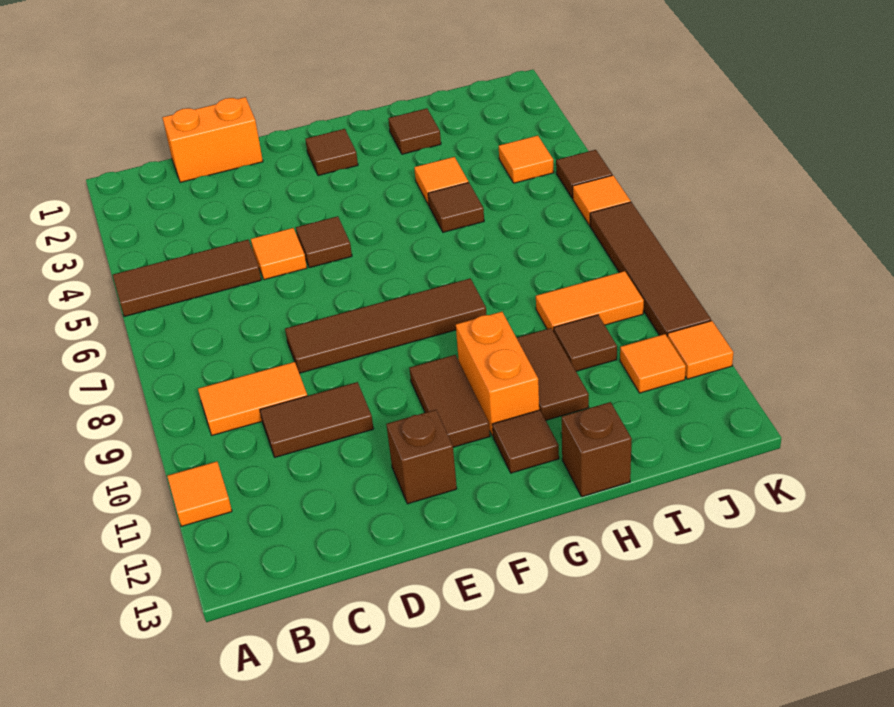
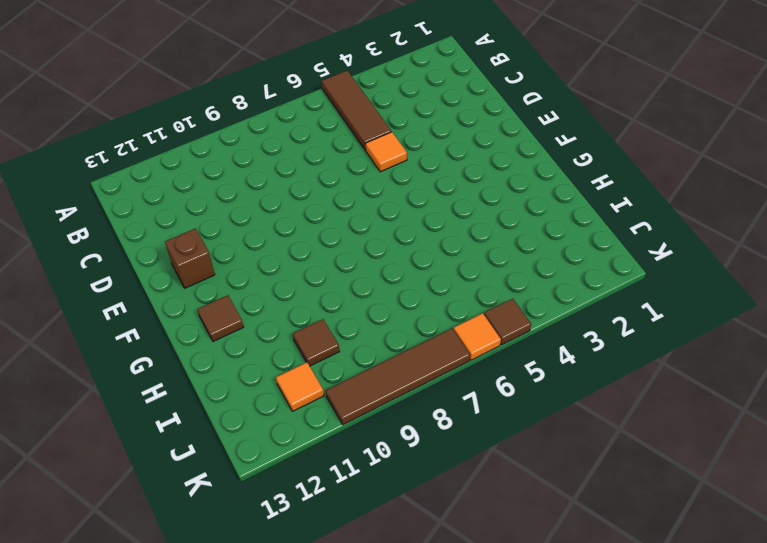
none -> orange tile A11 level 1
none -> orange tile B9:C9 level 1
none -> orange brick C1:D1 level 1

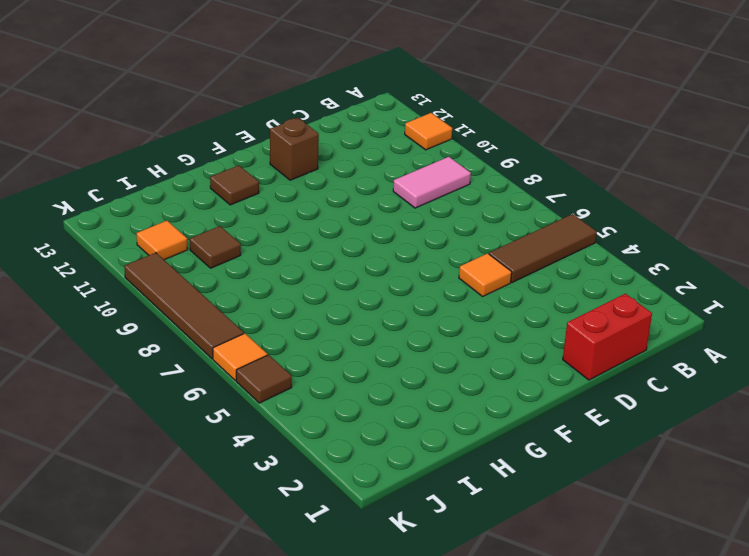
pink tile B9:C9 level 1 -> orange tile B9:C9 level 1
red brick C1:D1 level 1 -> orange brick C1:D1 level 1
none -> brown tile C10:D10 level 1
none -> brown tile D8:G8 level 1
none -> brown tile E5 level 1

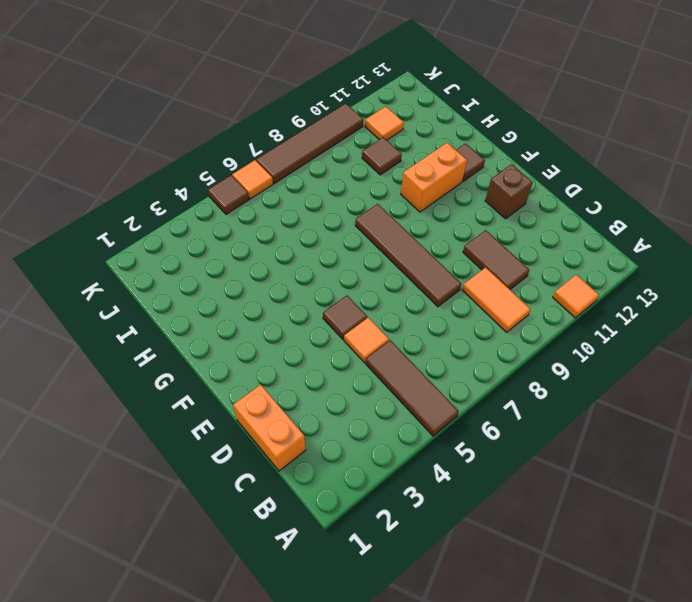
none -> brown tile F2 level 1
none -> brown tile F10:F11 level 1
none -> brown tile H2 level 1

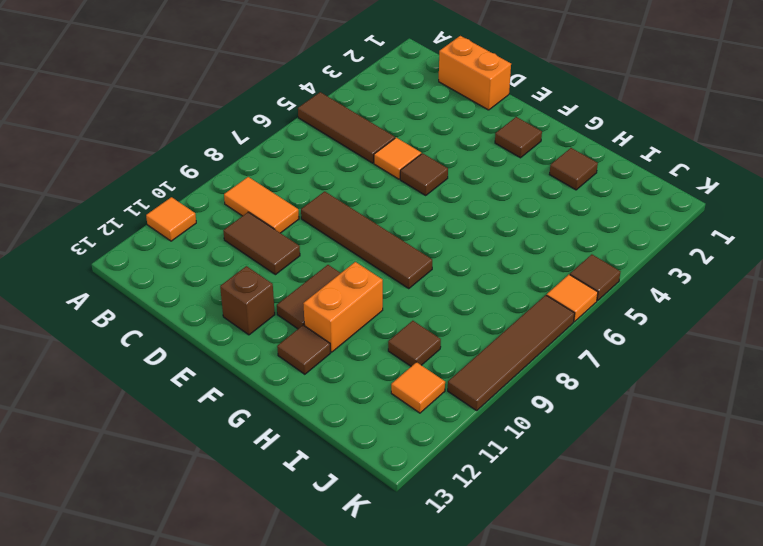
none -> orange tile H4 level 1
none -> brown tile H5 level 1
none -> brown tile H10:H11 level 1

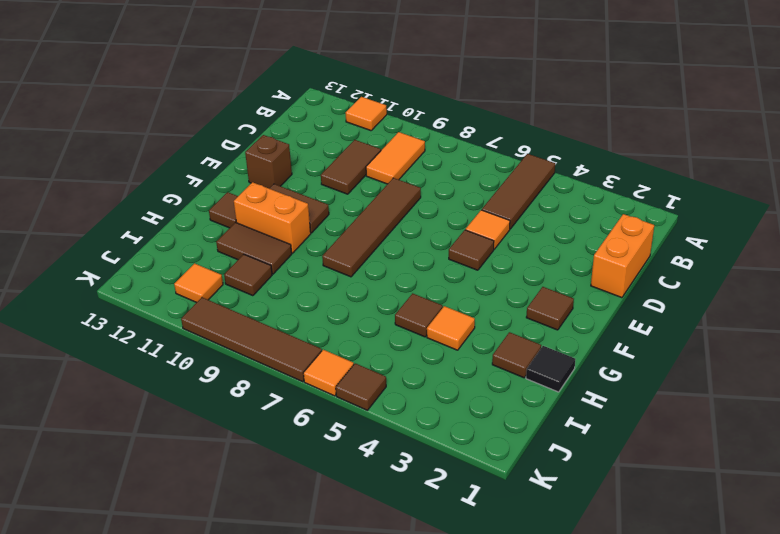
black tile H1 level 1 -> none
none -> brown brick H13 level 1
none -> orange tile I9:J9 level 1
none -> orange tile J4 level 1

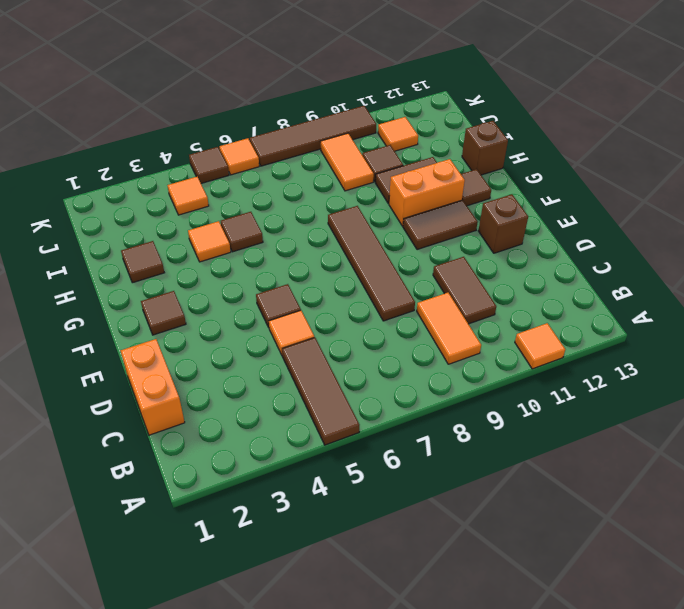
none -> orange tile K11 level 1

